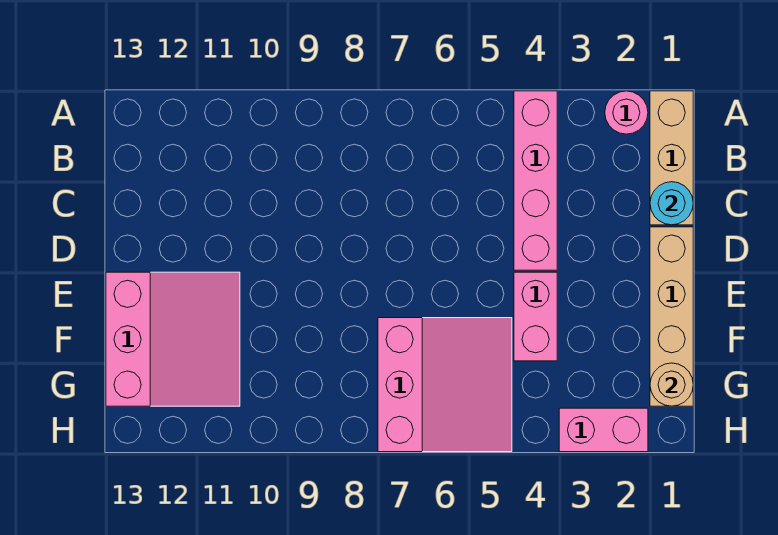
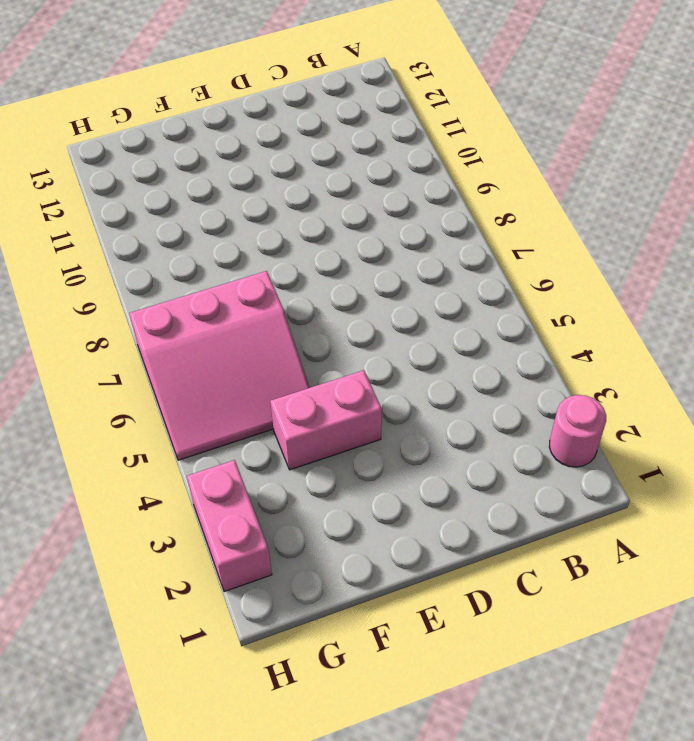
none -> tan brick A1:C1 level 1
none -> pink brick A4:D4 level 1

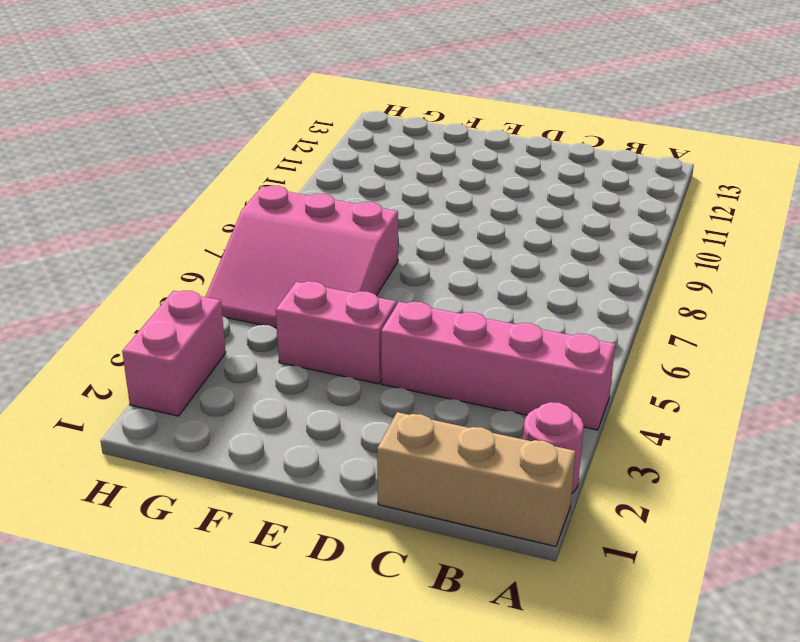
none -> tan brick D1:G1 level 1
none -> pink slope E11:G13 level 1 top 13

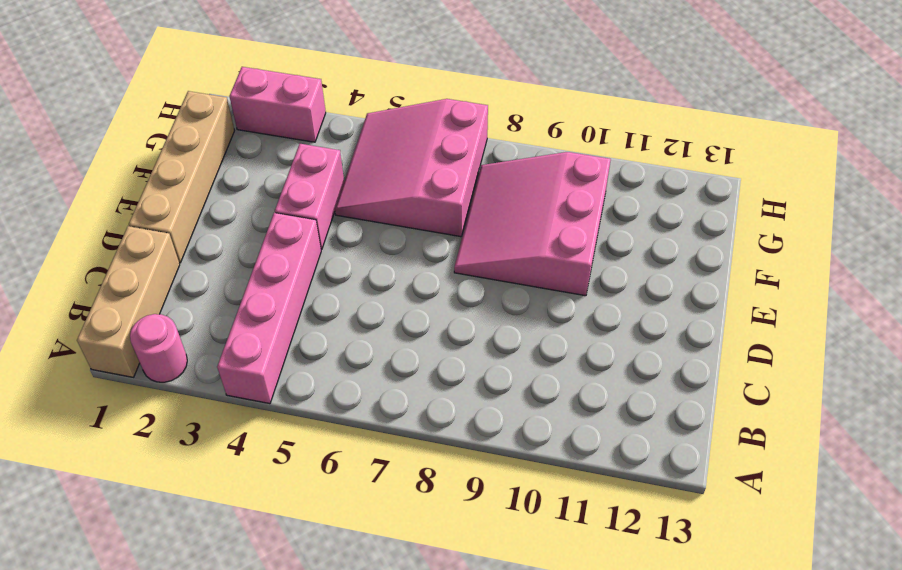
pink slope E8:G10 level 1 top 10 -> pink slope E11:G13 level 1 top 13
none -> cyan round brick C1 level 2
none -> tan round brick G1 level 2

